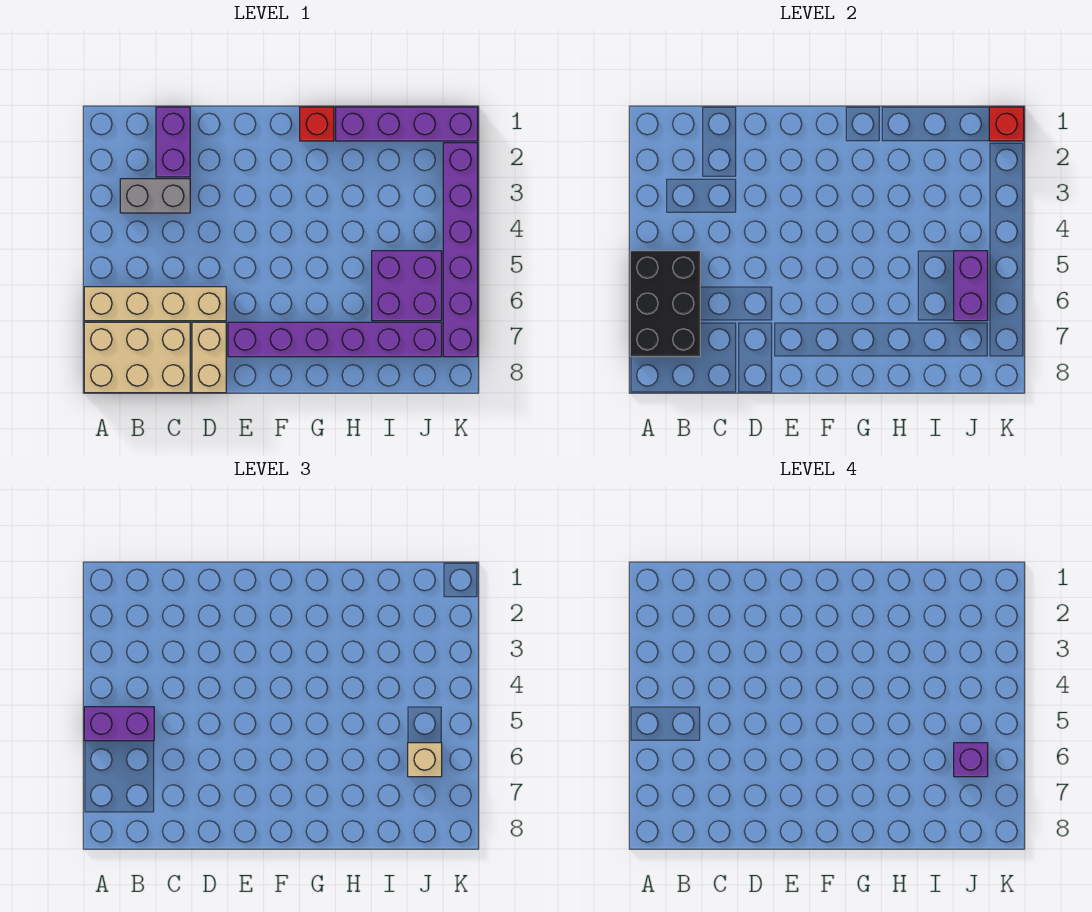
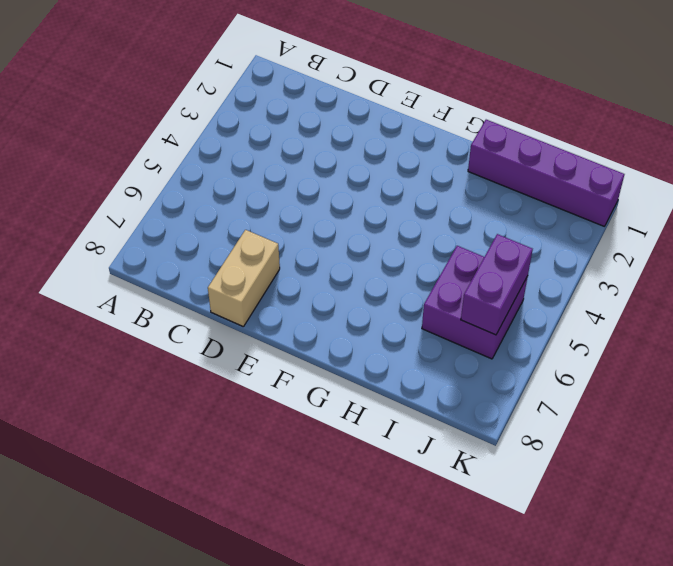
none -> tan brick A6:D6 level 1
none -> tan brick A7:C8 level 1
none -> grey brick B3:C3 level 1

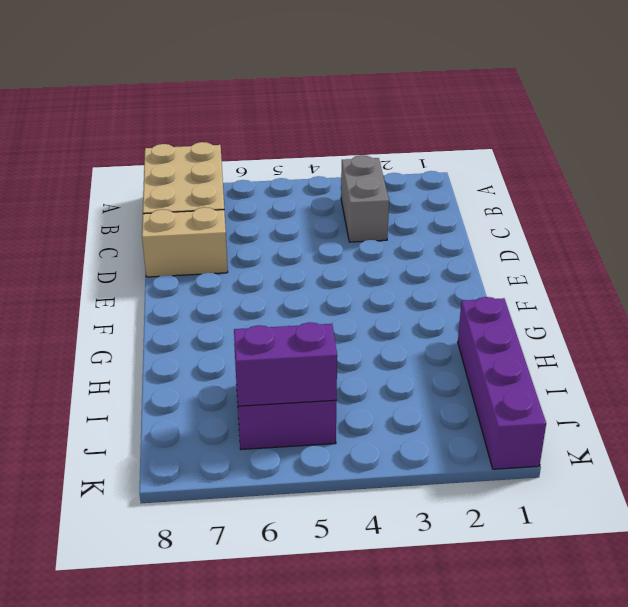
none -> tan brick A6:D6 level 1
none -> purple brick C1:C2 level 1
none -> purple brick E7:J7 level 1

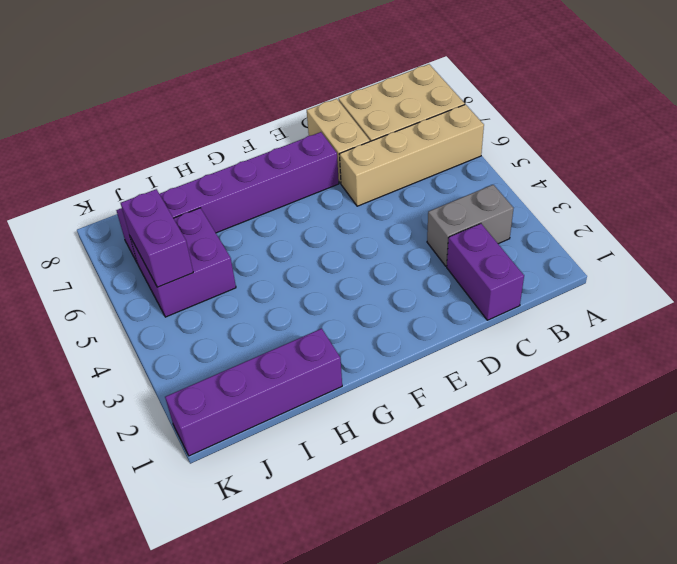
none -> red brick G1 level 1
none -> purple brick K2:K7 level 1
none -> black brick A5:B7 level 2

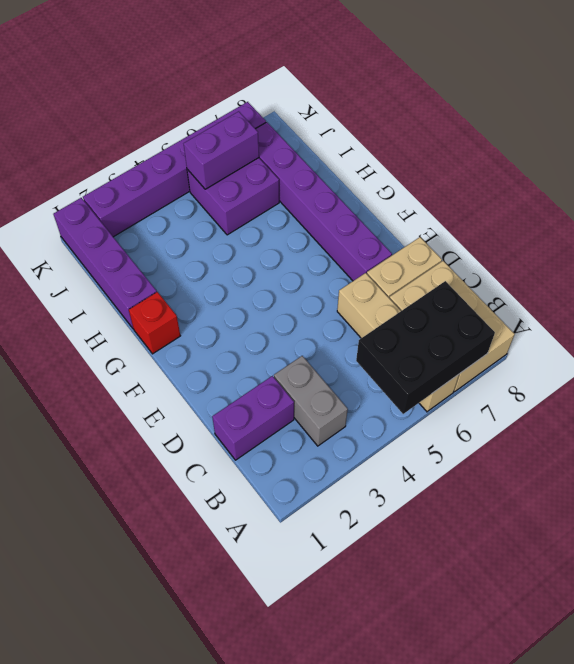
none -> red brick K1 level 2
none -> purple brick A5:B5 level 3
none -> tan brick J6 level 3

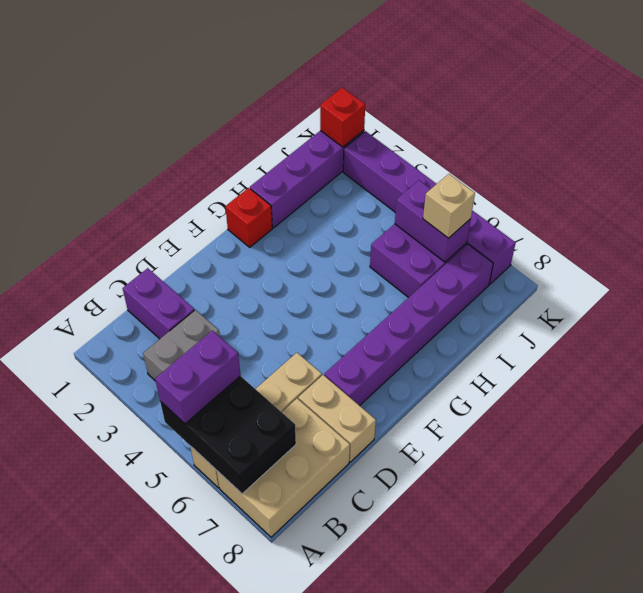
none -> purple brick J6 level 4

